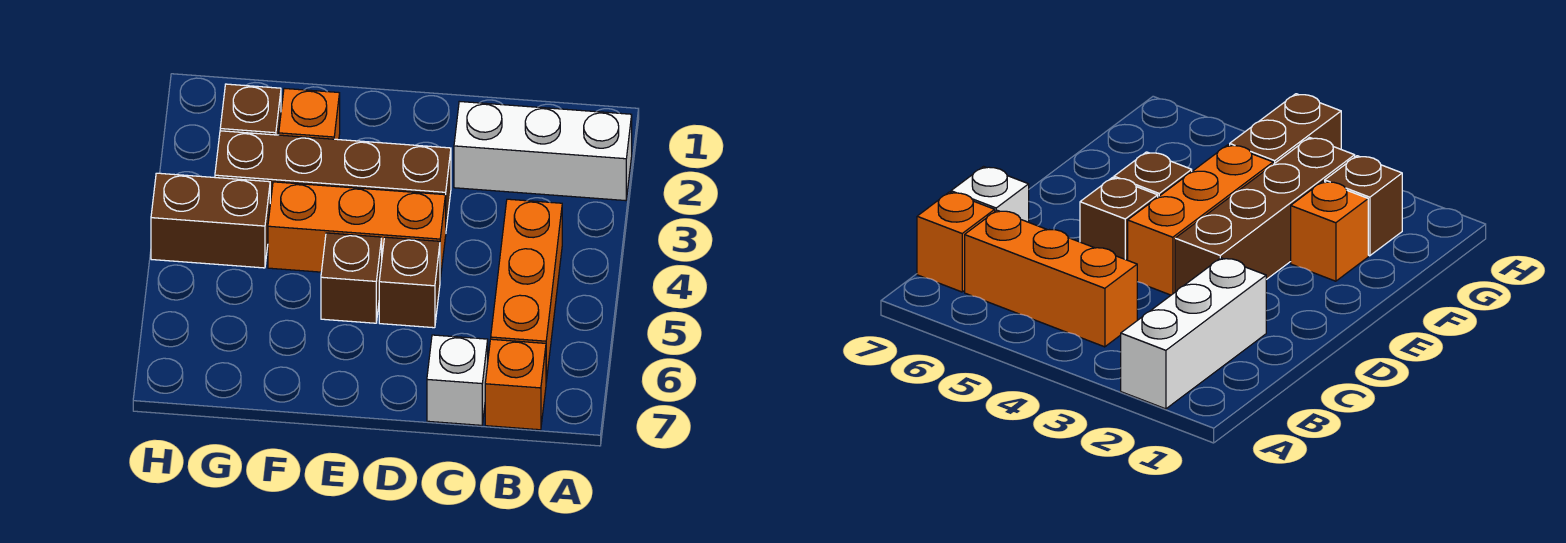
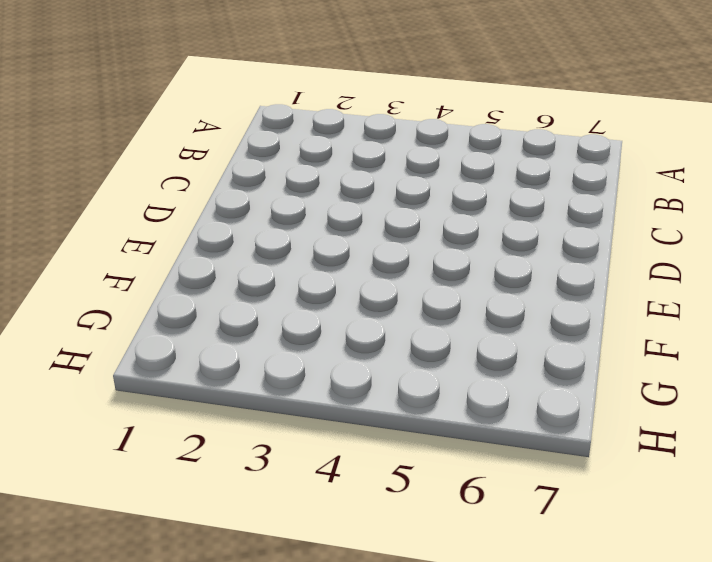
none -> white brick A2:C2 level 1
none -> orange brick B4:B6 level 1

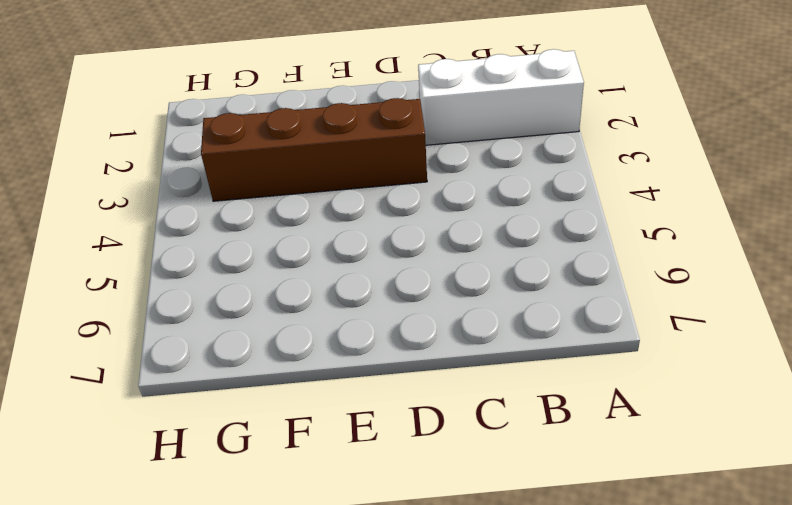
none -> orange brick B4:B6 level 1
none -> orange brick B7 level 1

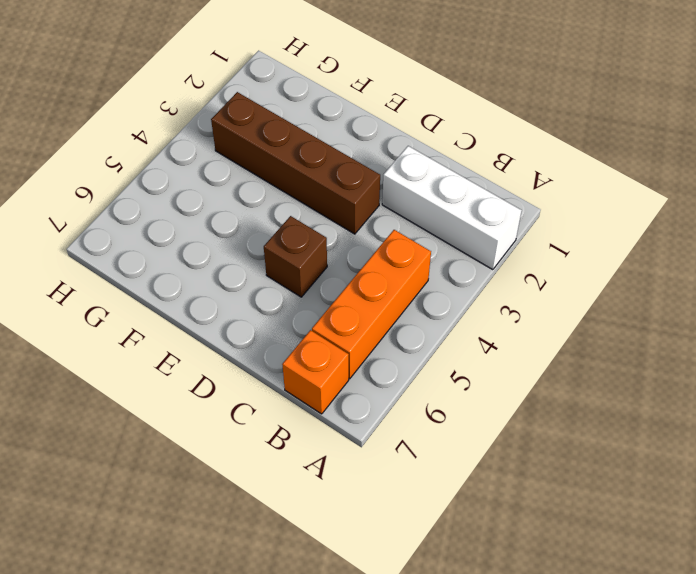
none -> white brick C7 level 1
none -> orange brick D4:F4 level 1

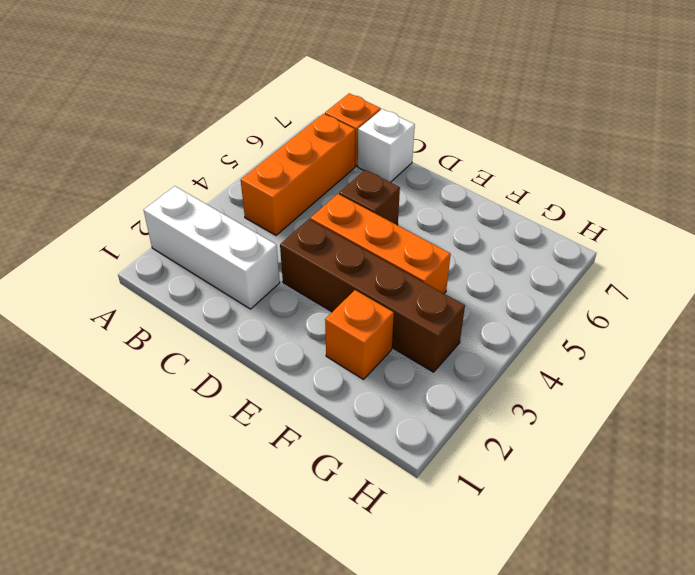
none -> brown brick E5 level 1
none -> brown brick G2 level 1

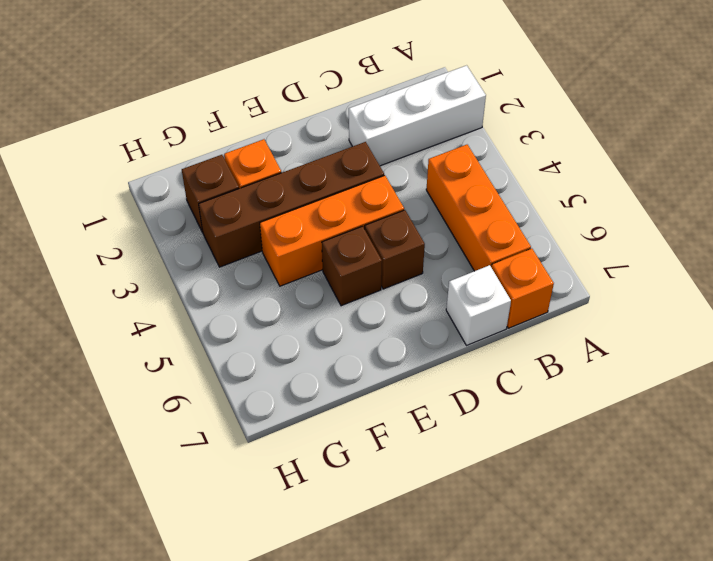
none -> brown brick G4:H4 level 1

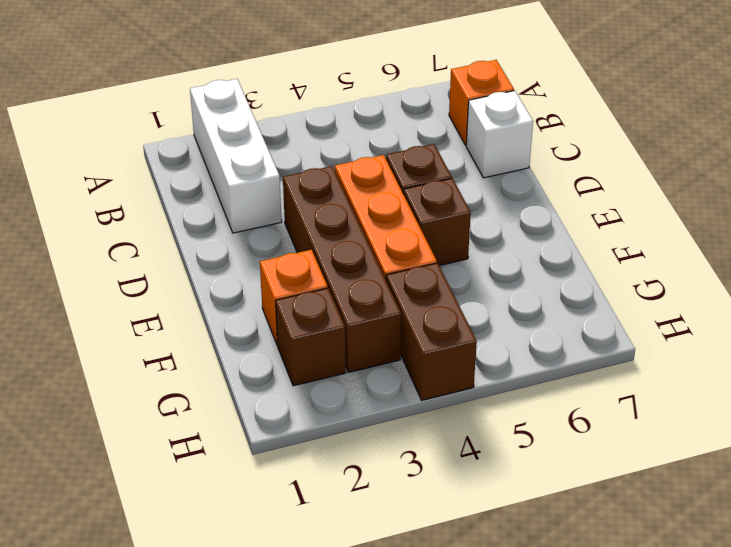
none -> orange brick B4:B6 level 1

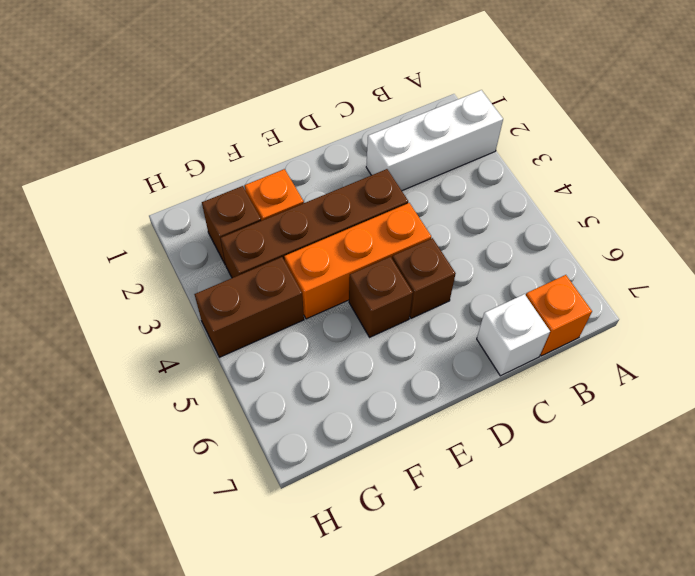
none -> orange brick B4:B6 level 1

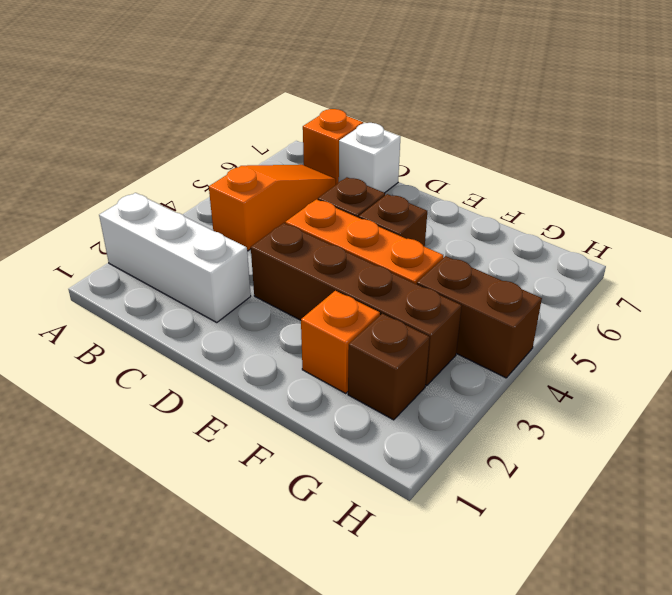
orange slope B4:B6 level 1 top 4 -> orange brick B4:B6 level 1

